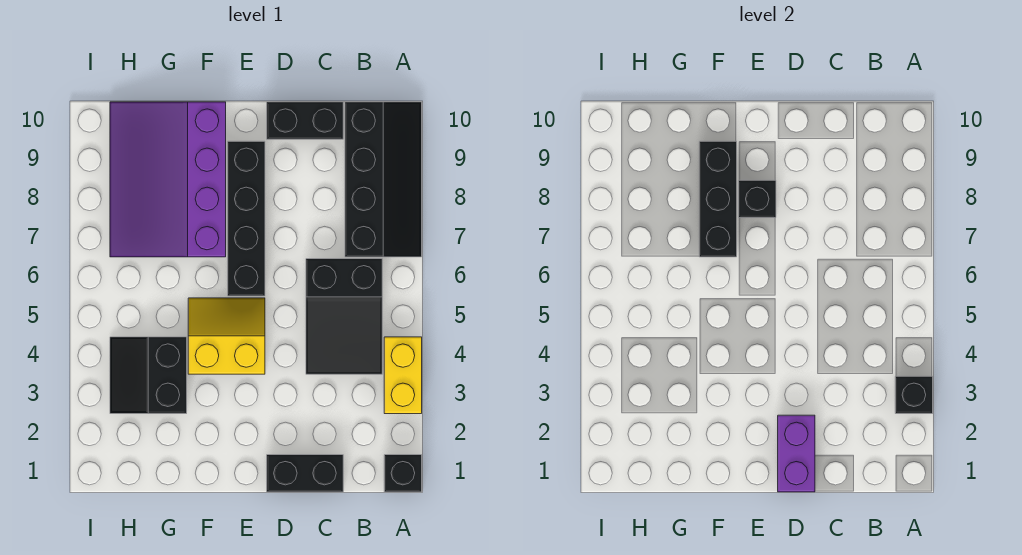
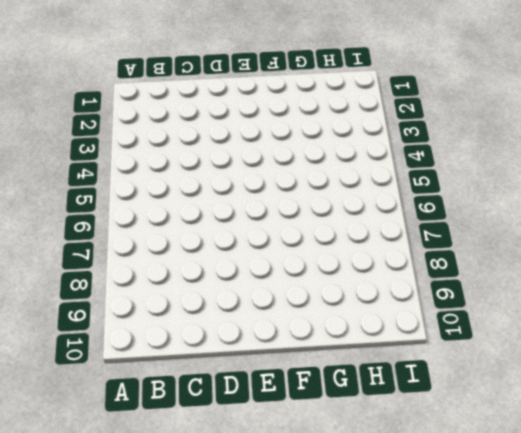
none -> black brick A1 level 1
none -> yellow brick A3:A4 level 1
none -> black slope A7:B10 level 1 top B

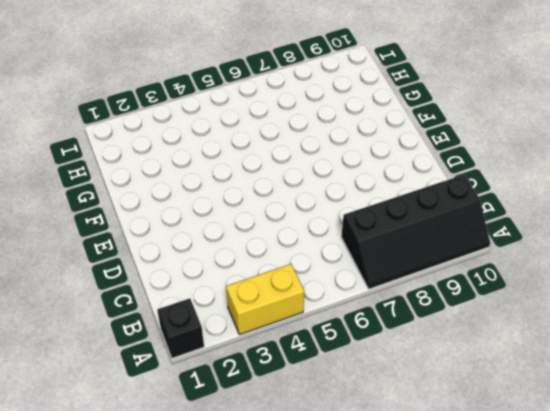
none -> black slope B4:C6 level 1 top 6
none -> black brick C1:D1 level 1
none -> black brick C10:D10 level 1

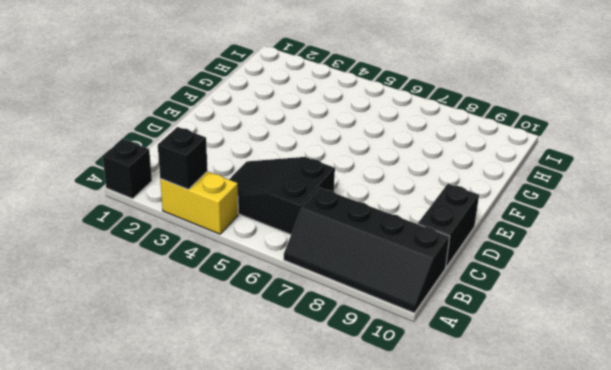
none -> black brick C1:D1 level 1
none -> yellow slope E4:F5 level 1 top 4
none -> black brick E6:E9 level 1

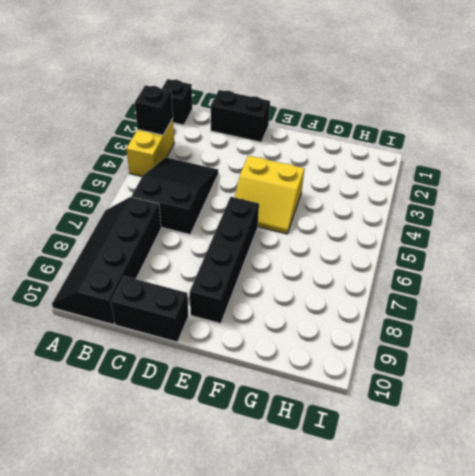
none -> purple slope F7:H10 level 1 top F
none -> black slope G3:H4 level 1 top G
none -> purple brick D1:D2 level 2

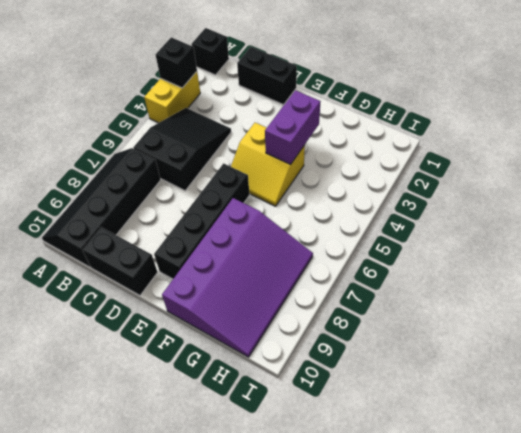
purple brick F3:F4 level 2 -> purple brick D1:D2 level 2
none -> black slope G3:H4 level 1 top G
none -> black brick E8 level 2
none -> black brick F7:F9 level 2

